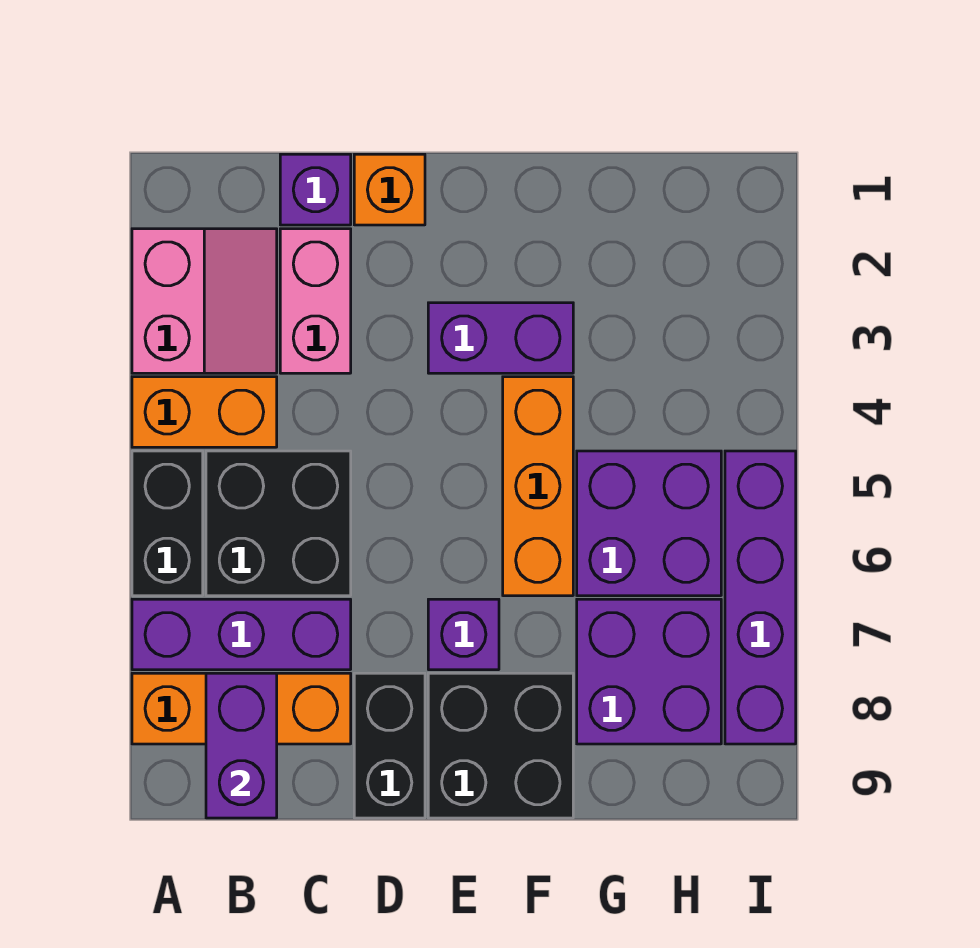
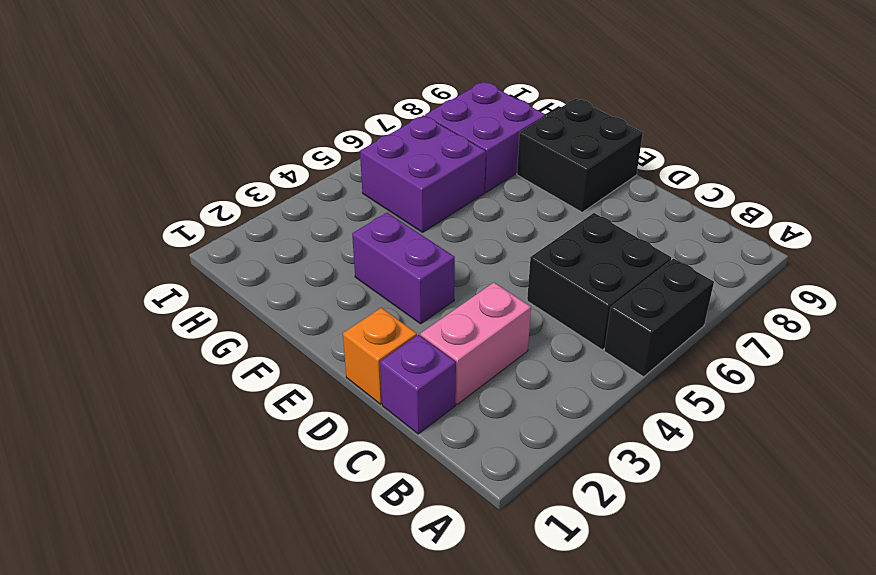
none -> pink slope A2:B3 level 1 top A
none -> orange brick A4:B4 level 1
none -> purple brick A7:C7 level 1

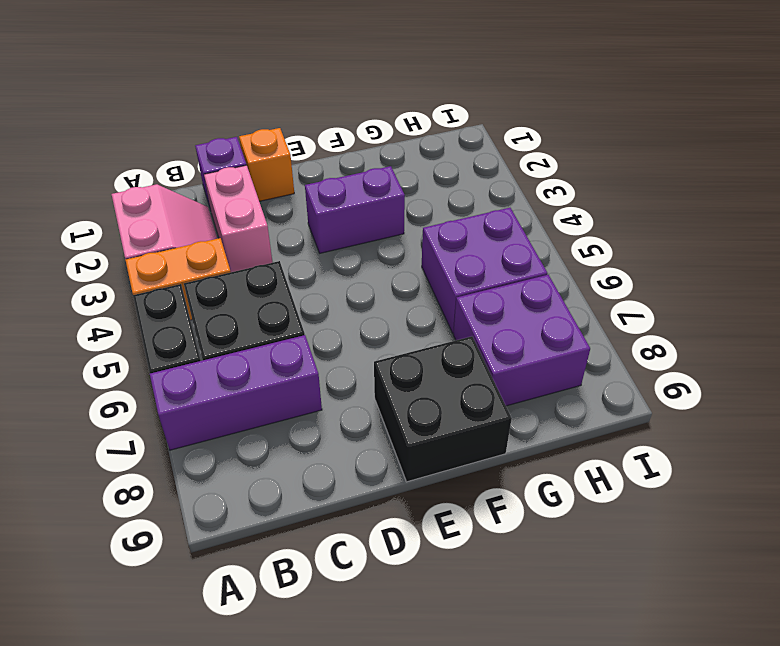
none -> orange brick A8:C8 level 1
none -> black brick D8:D9 level 1
none -> purple brick E7 level 1

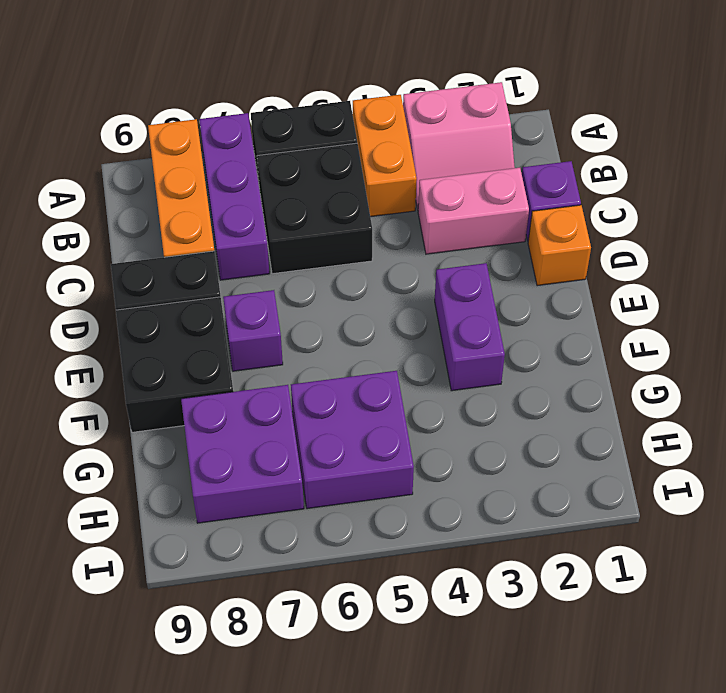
none -> orange brick F4:F6 level 1
none -> purple brick I5:I8 level 1
none -> purple brick B8:B9 level 2

